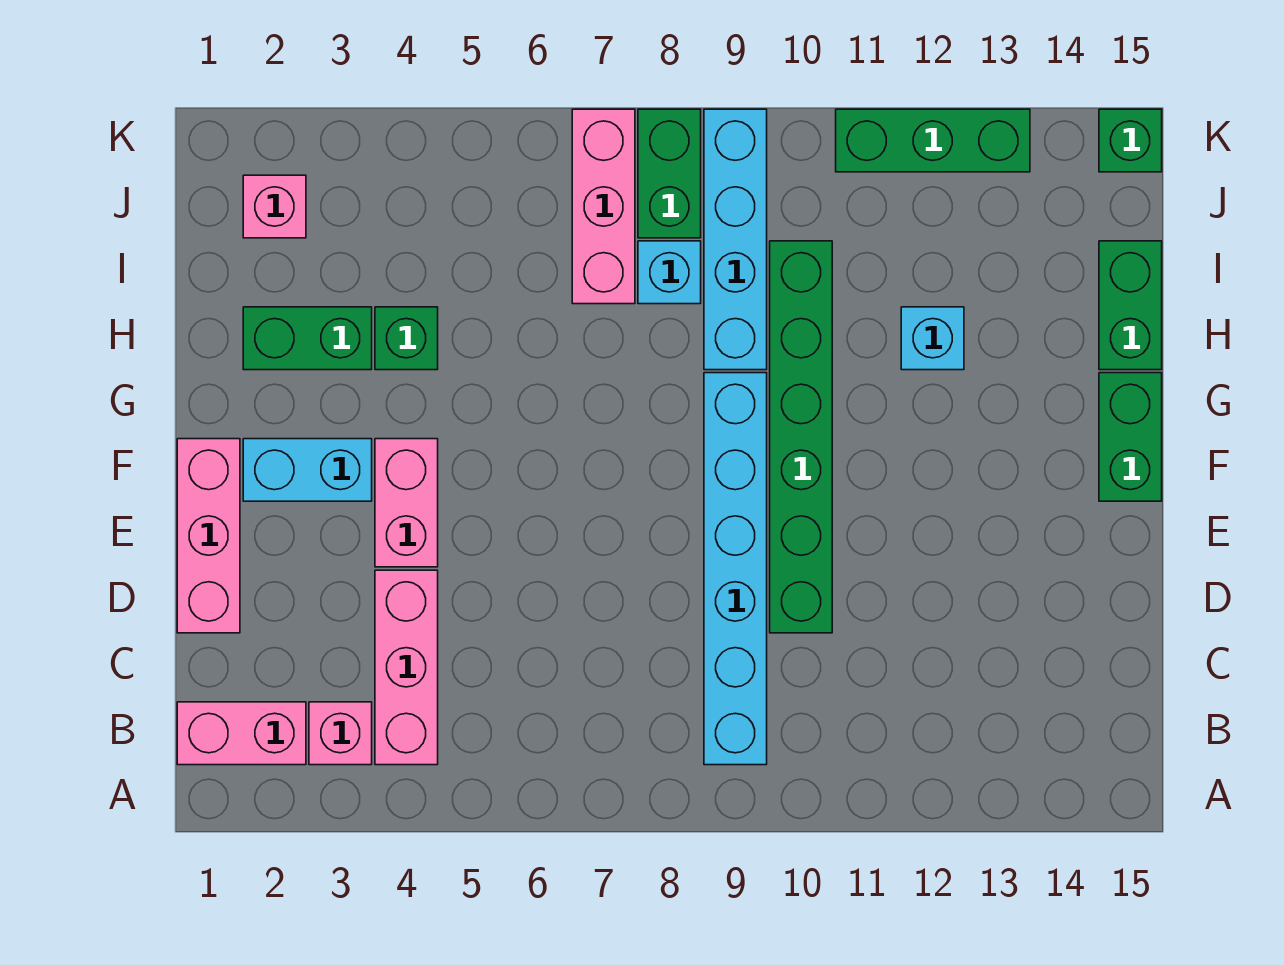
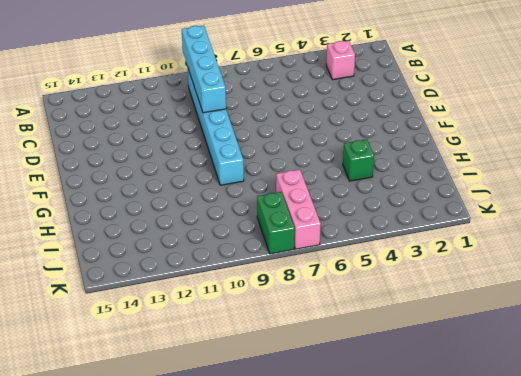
cyan brick A9:D9 level 2 -> cyan brick H9:K9 level 1
none -> pink brick B1:B2 level 1
none -> pink brick B4:D4 level 1
none -> pink brick D1:F1 level 1

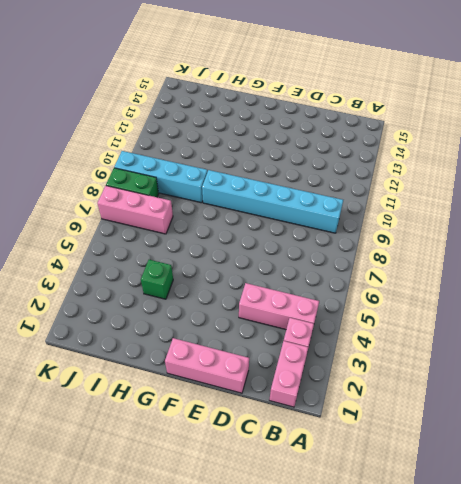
none -> green brick D10:I10 level 1
none -> pink brick E4:F4 level 1
none -> cyan brick F2:F3 level 1

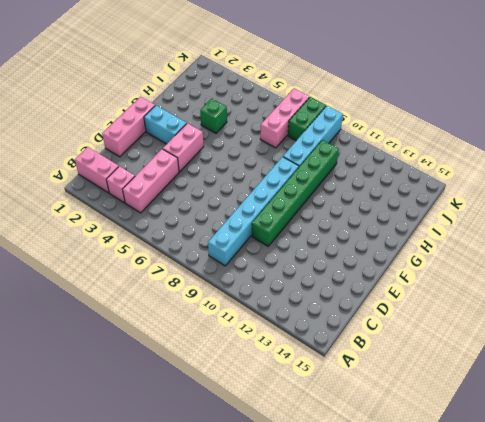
none -> green brick F15:G15 level 1
none -> green brick H2:H3 level 1
none -> cyan brick H12 level 1

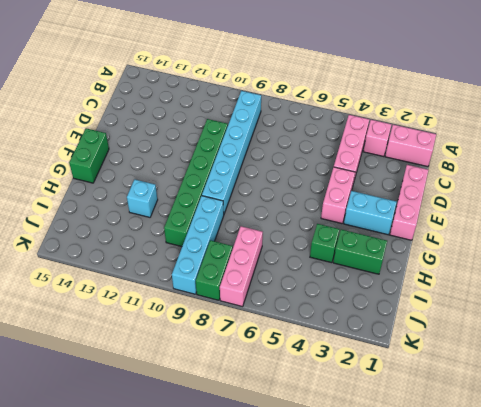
none -> green brick H15:I15 level 1
none -> cyan brick I8 level 1
none -> pink brick J2 level 1

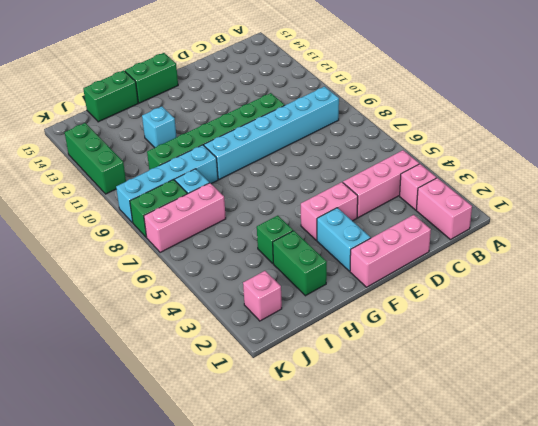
none -> green brick K15 level 1

